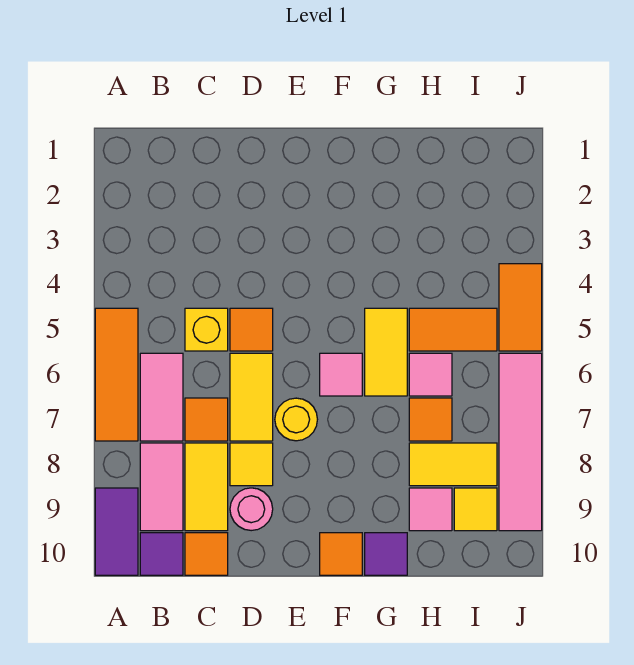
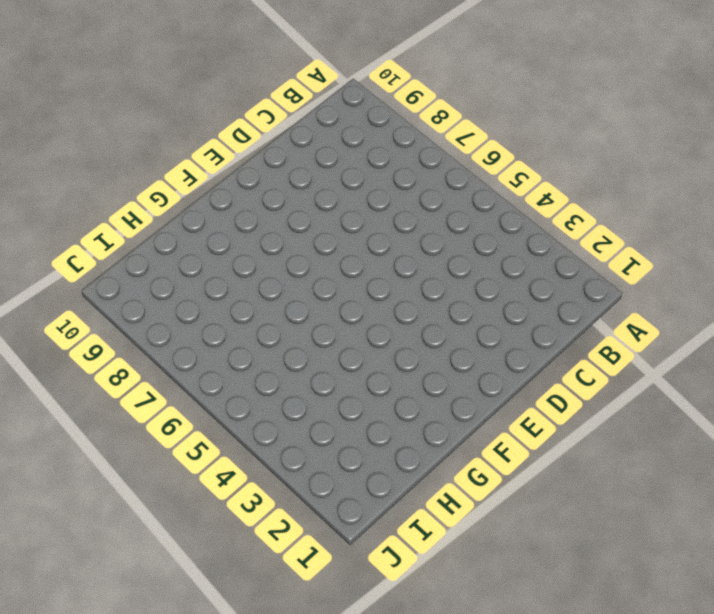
none -> orange tile A5:A7 level 1
none -> purple tile A9:A10 level 1
none -> pink tile B6:B7 level 1

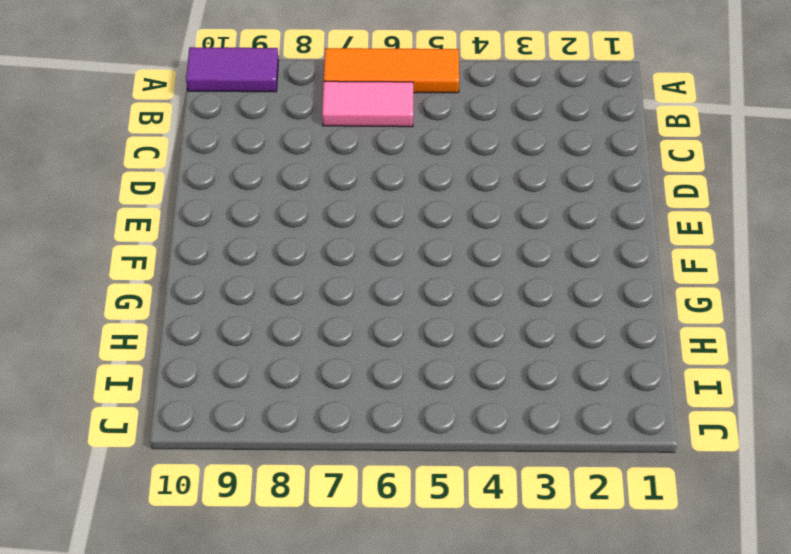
none -> pink tile B8:B9 level 1
none -> purple tile B10 level 1
none -> yellow brick C5 level 1

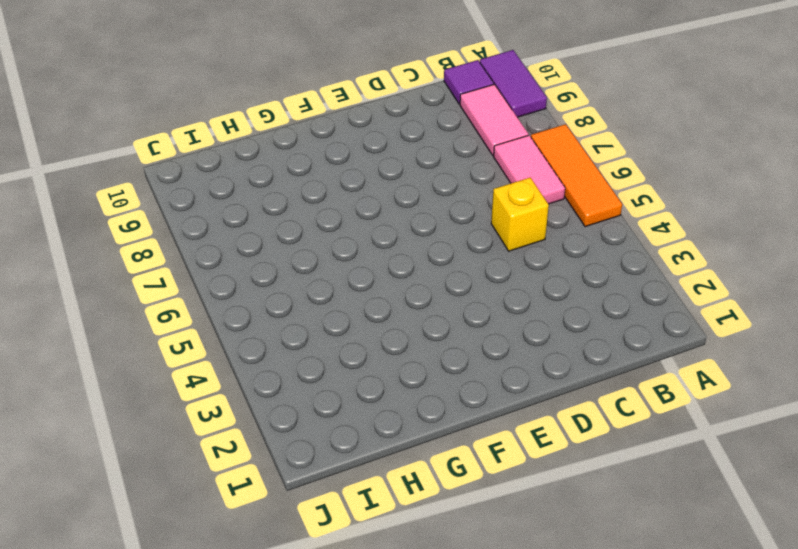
none -> orange tile C7 level 1
none -> yellow tile C8:C9 level 1
none -> orange tile C10 level 1

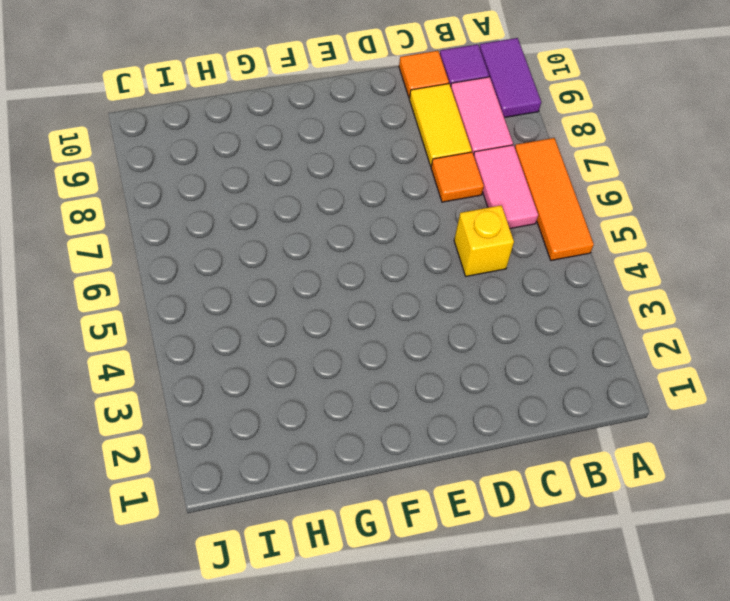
none -> orange tile D5 level 1
none -> yellow tile D6:D7 level 1
none -> yellow tile D8 level 1

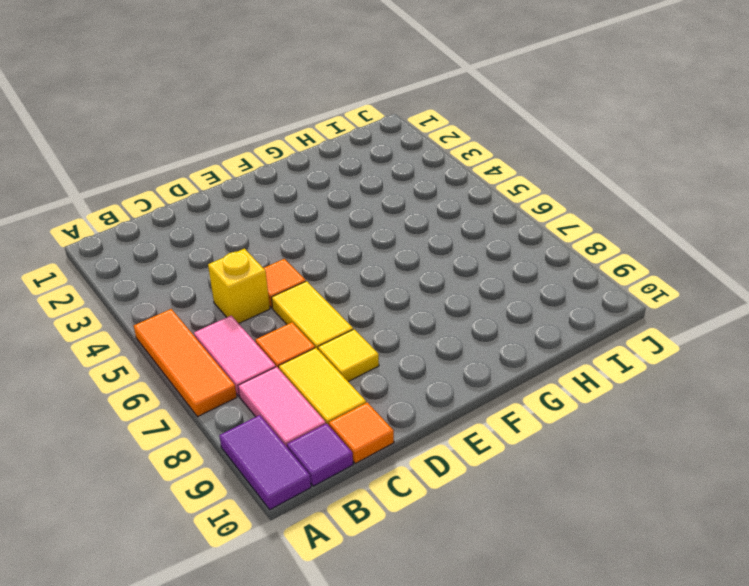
none -> pink round brick D9 level 1
none -> yellow round brick E7 level 1
none -> pink tile F6 level 1

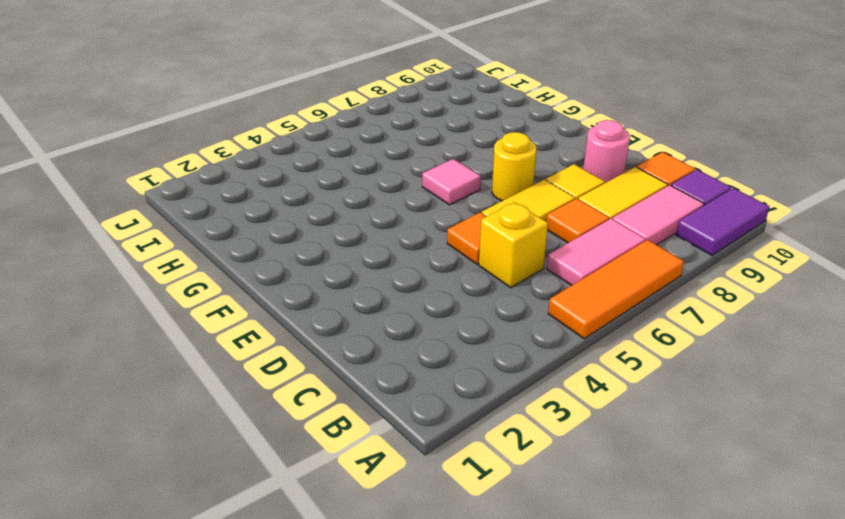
none -> orange tile F10 level 1
none -> yellow tile G5:G6 level 1
none -> purple tile G10 level 1

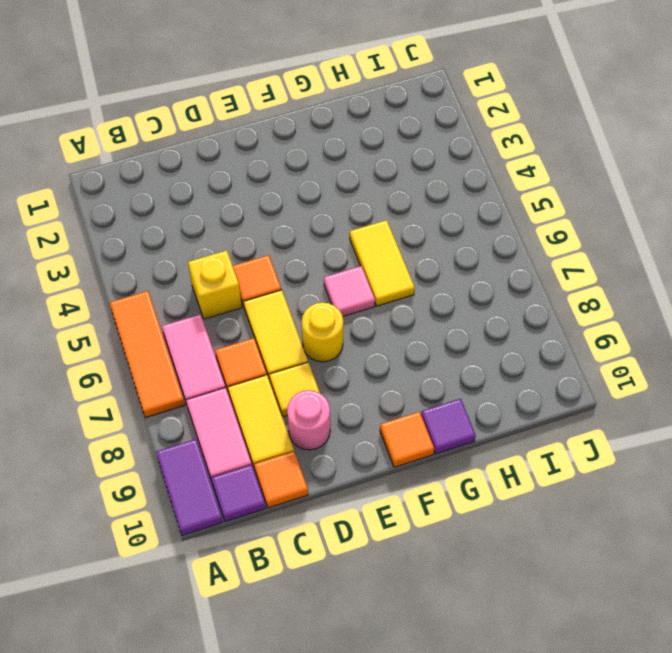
none -> orange tile H5:I5 level 1
none -> pink tile H6 level 1
none -> orange tile H7 level 1

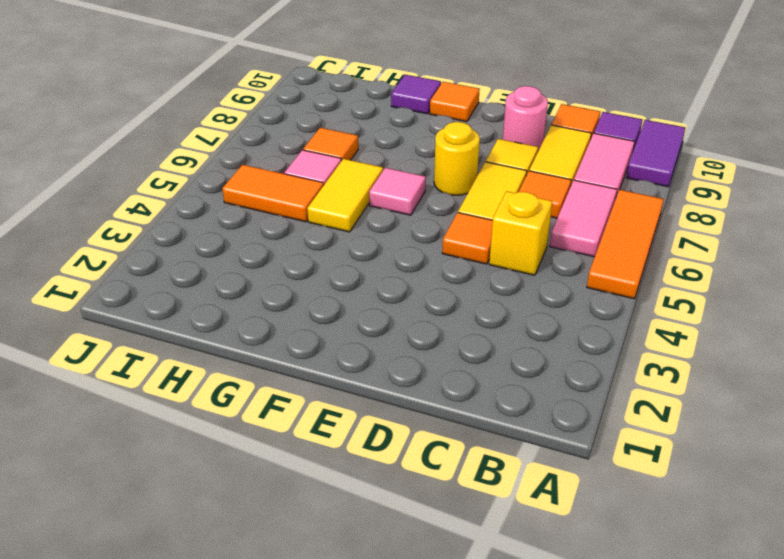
none -> yellow tile H8:I8 level 1
none -> pink tile H9 level 1
none -> yellow tile I9 level 1

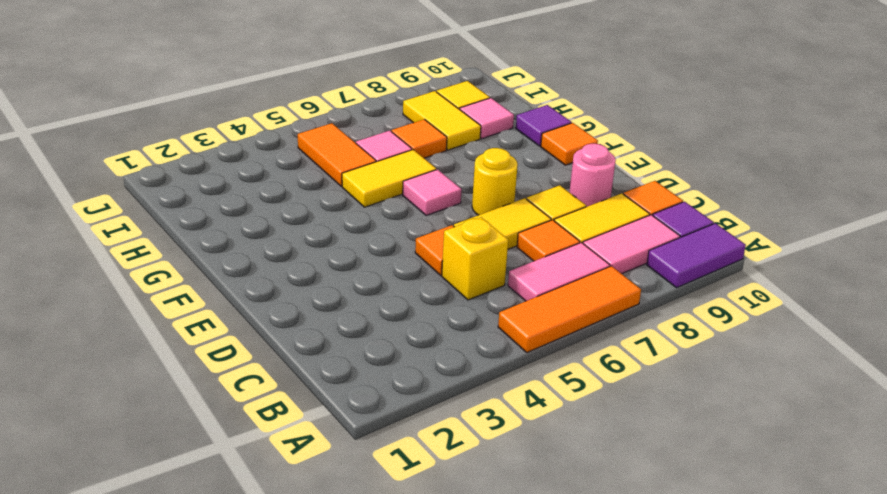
none -> orange tile J4:J5 level 1
none -> pink tile J6:J9 level 1

